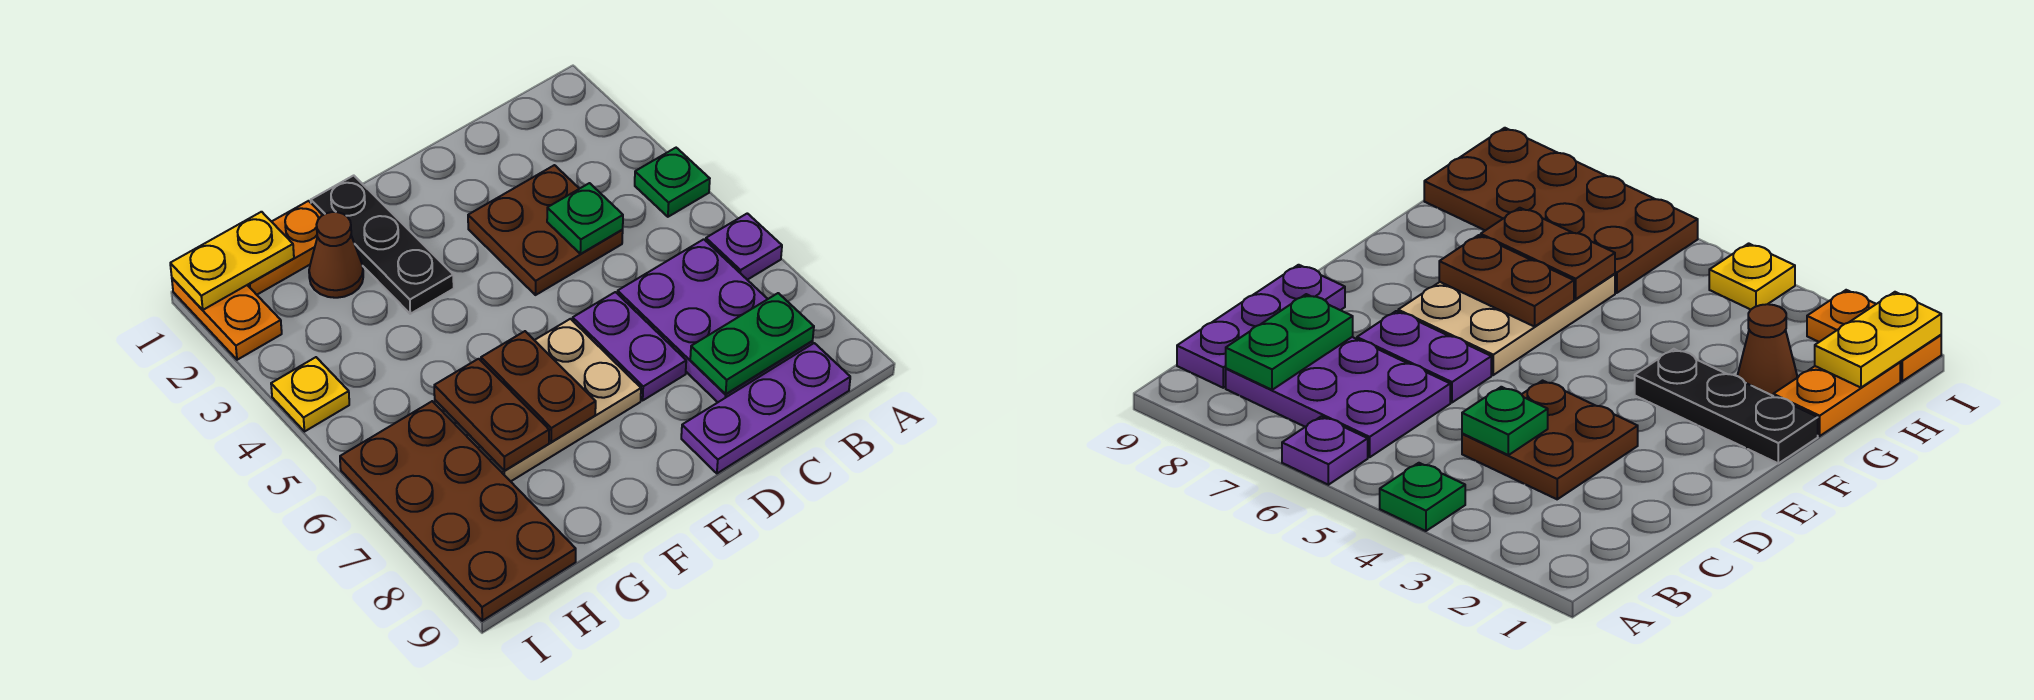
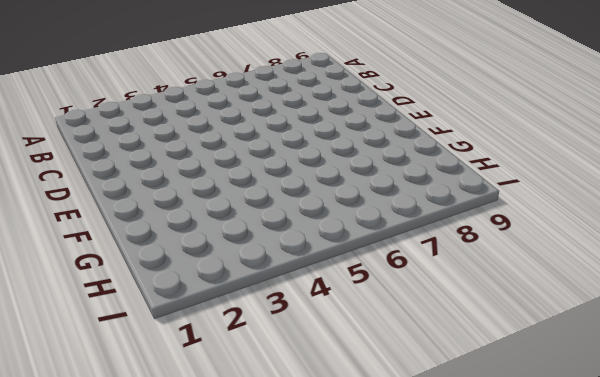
none -> green plate A4 level 1
none -> purple plate A6 level 1
none -> purple plate B6:C8 level 1

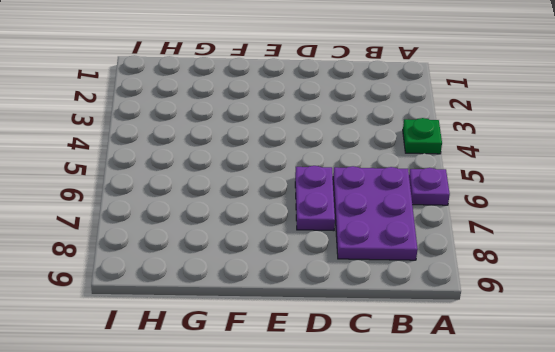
none -> purple plate B9:D9 level 1
none -> brown plate C3:D4 level 1
none -> tan plate E6:G7 level 1

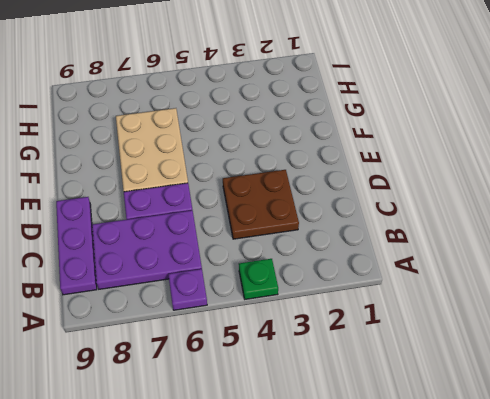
none -> black plate F1:F3 level 1
none -> orange plate G1:H1 level 1
none -> brown cone G2 level 1

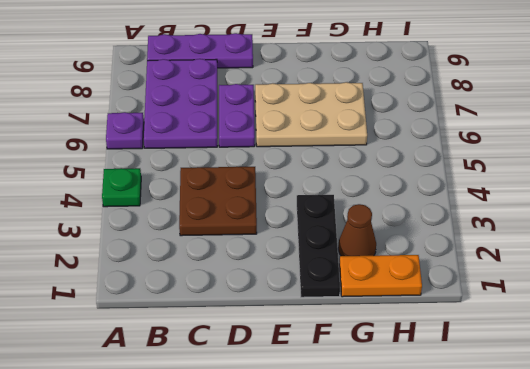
none -> brown plate H6:I9 level 1
none -> orange plate I1:I2 level 1
none -> yellow plate I4 level 1

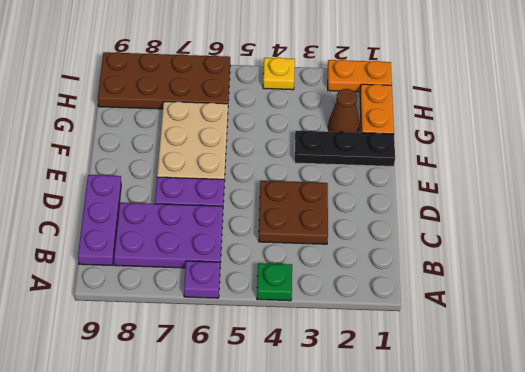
none -> green plate B8:C8 level 2
none -> green plate C4 level 2
none -> brown plate F6:F7 level 2

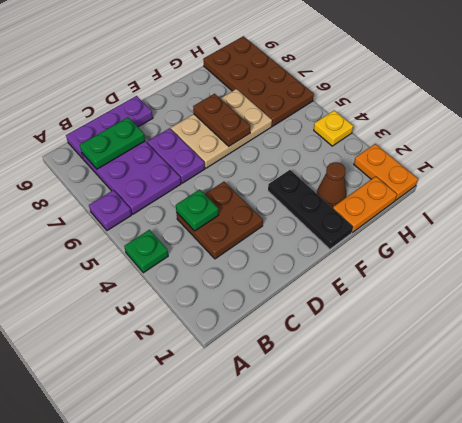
none -> brown plate G6:G7 level 2
none -> yellow plate H1:I1 level 2

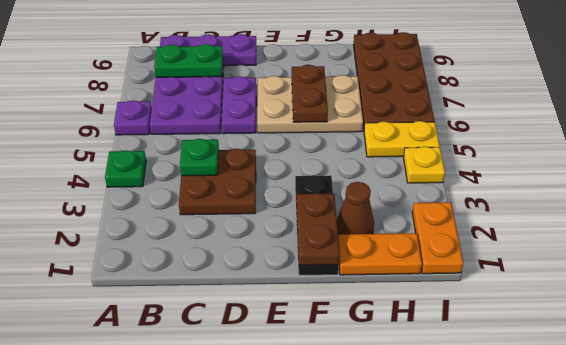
brown plate F1:F2 level 2 -> brown plate G6:G7 level 2
yellow plate H5:I5 level 1 -> yellow plate H1:I1 level 2

